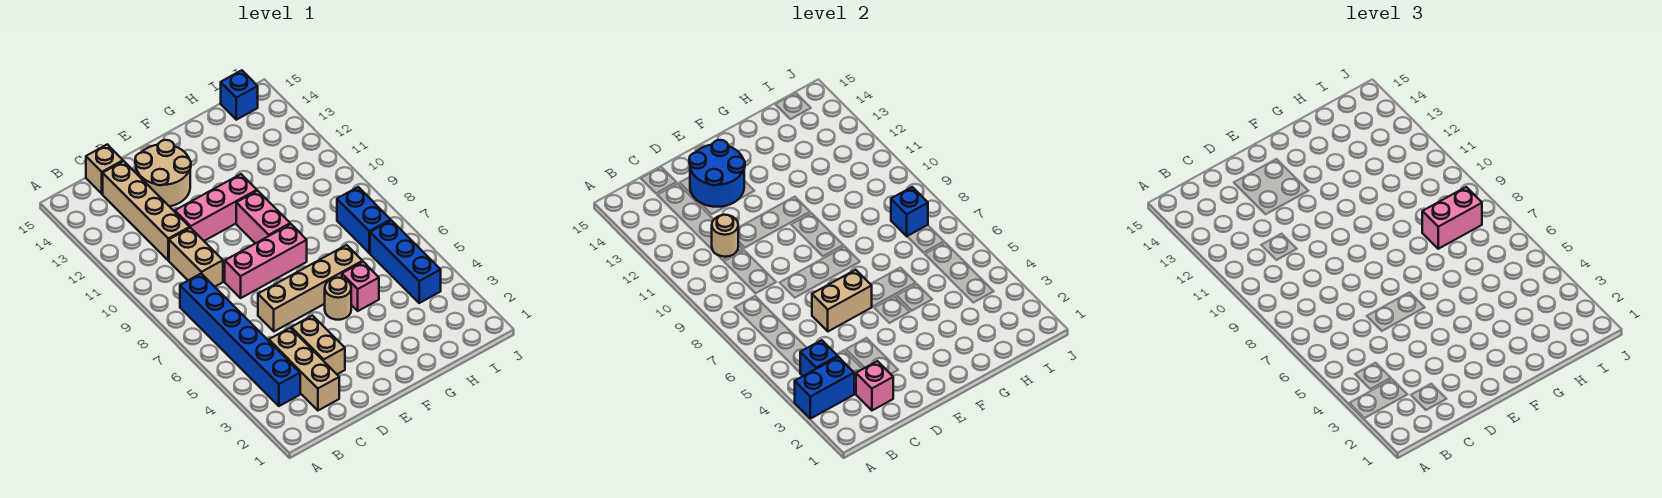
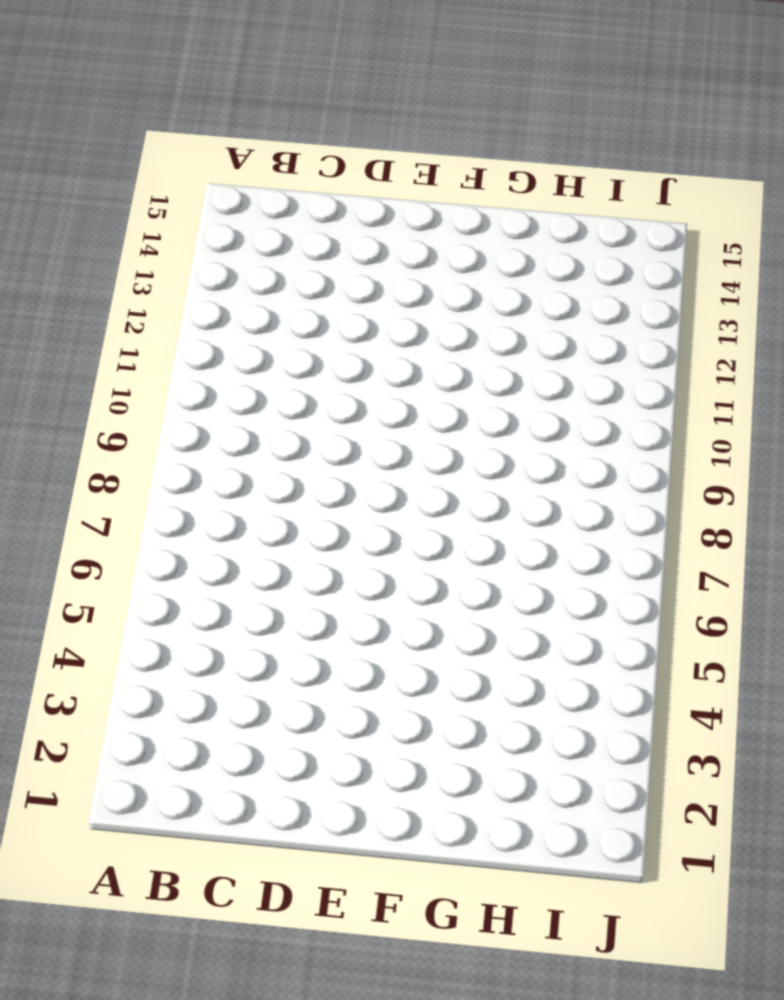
none -> blue brick B3:B8 level 1
none -> tan brick C2:C4 level 1
none -> tan brick C9:C10 level 1

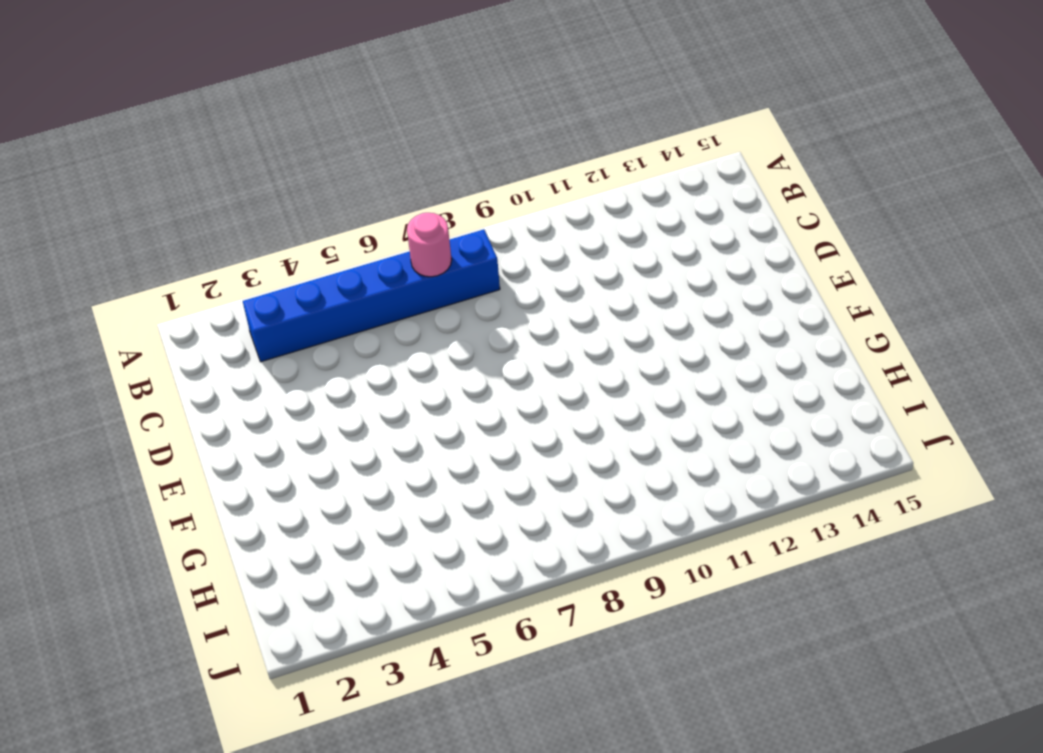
pink round brick B7 level 2 -> none
none -> tan brick C2:C4 level 1
none -> tan brick C9:C10 level 1
none -> tan brick C11:C14 level 1

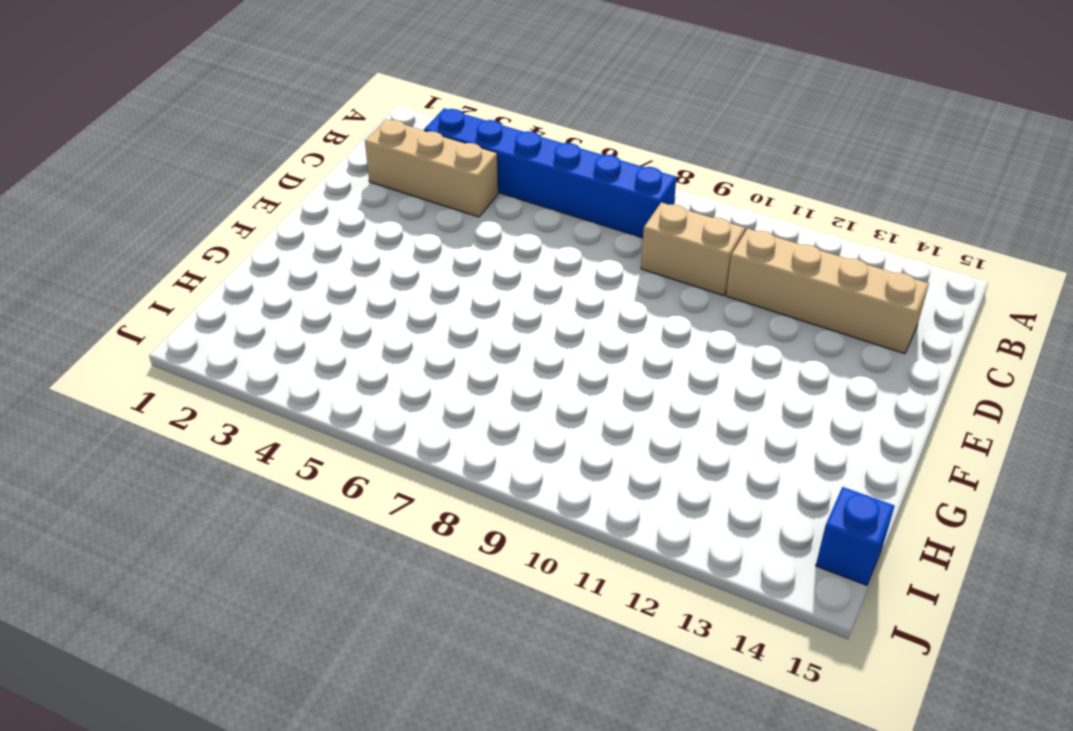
none -> tan brick C15 level 1
none -> tan brick D3:D4 level 1
none -> tan brick D6:G6 level 1

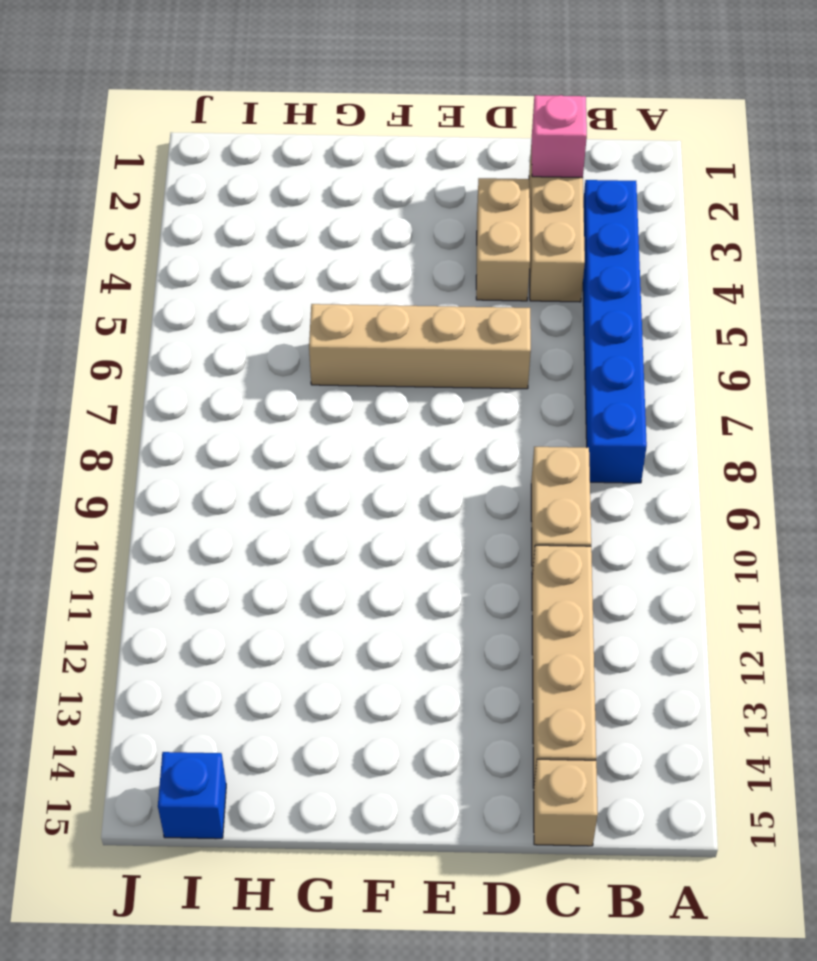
none -> pink brick D8:F8 level 1
none -> pink brick D11:F11 level 1
none -> tan round brick D13:E14 level 1

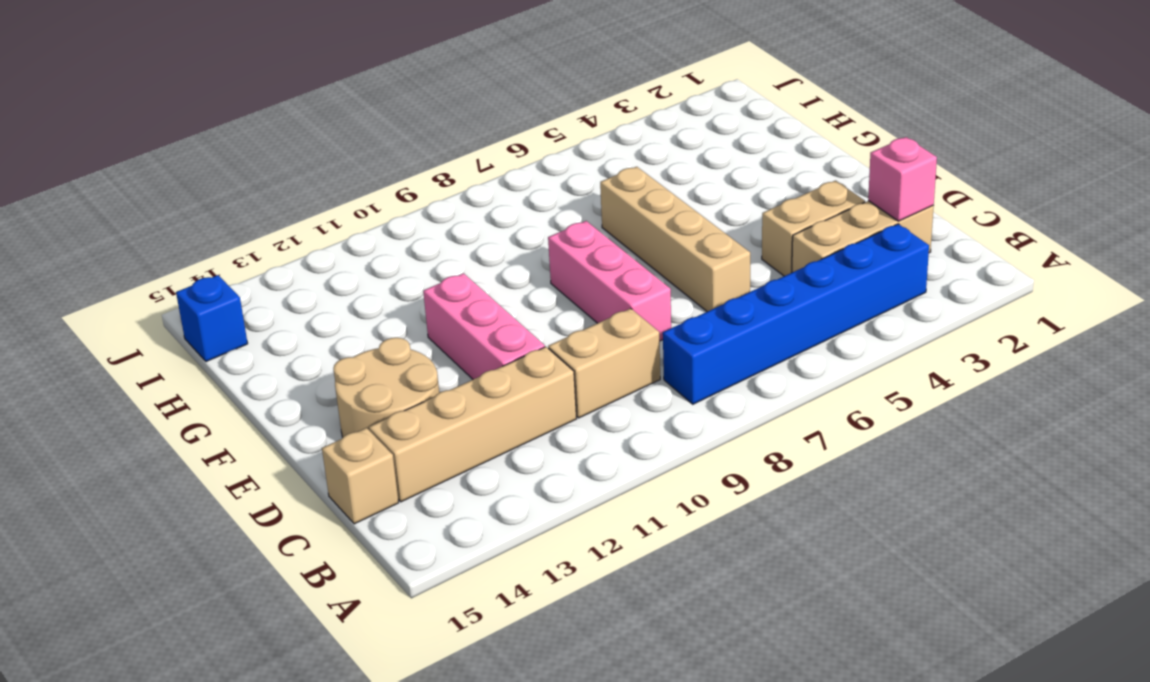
none -> tan round brick F5 level 1
none -> pink brick F9:F10 level 1
none -> pink brick G5 level 1

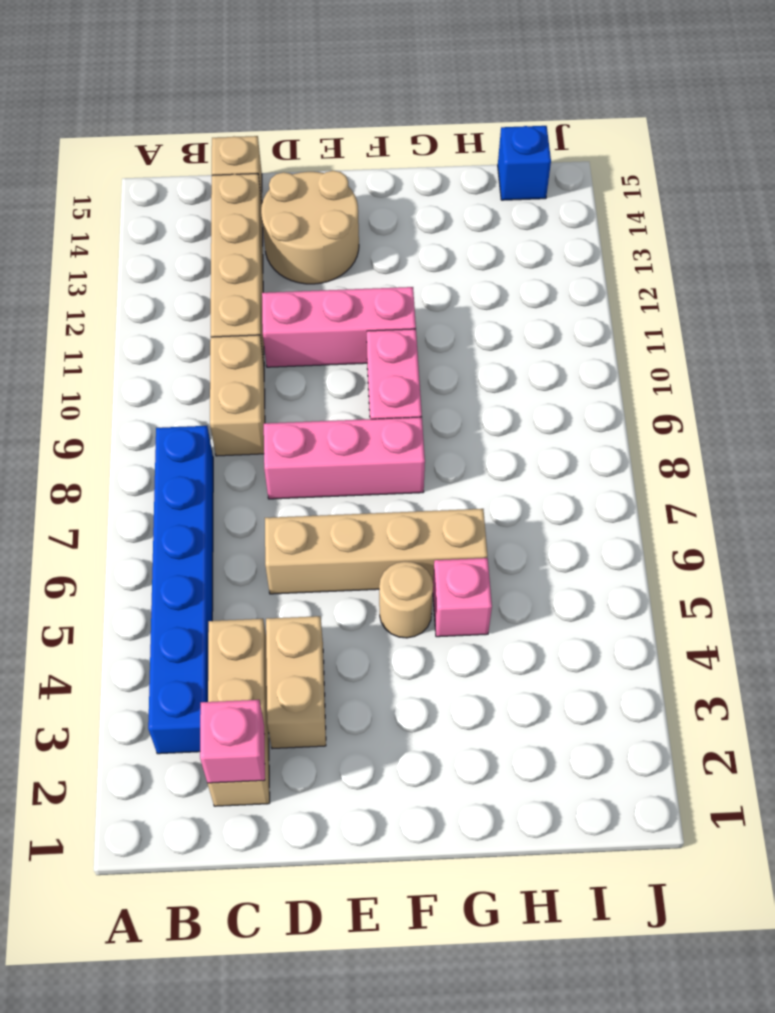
none -> blue brick I4:I6 level 1
none -> blue brick I7:I8 level 1
none -> blue brick A3:B3 level 2

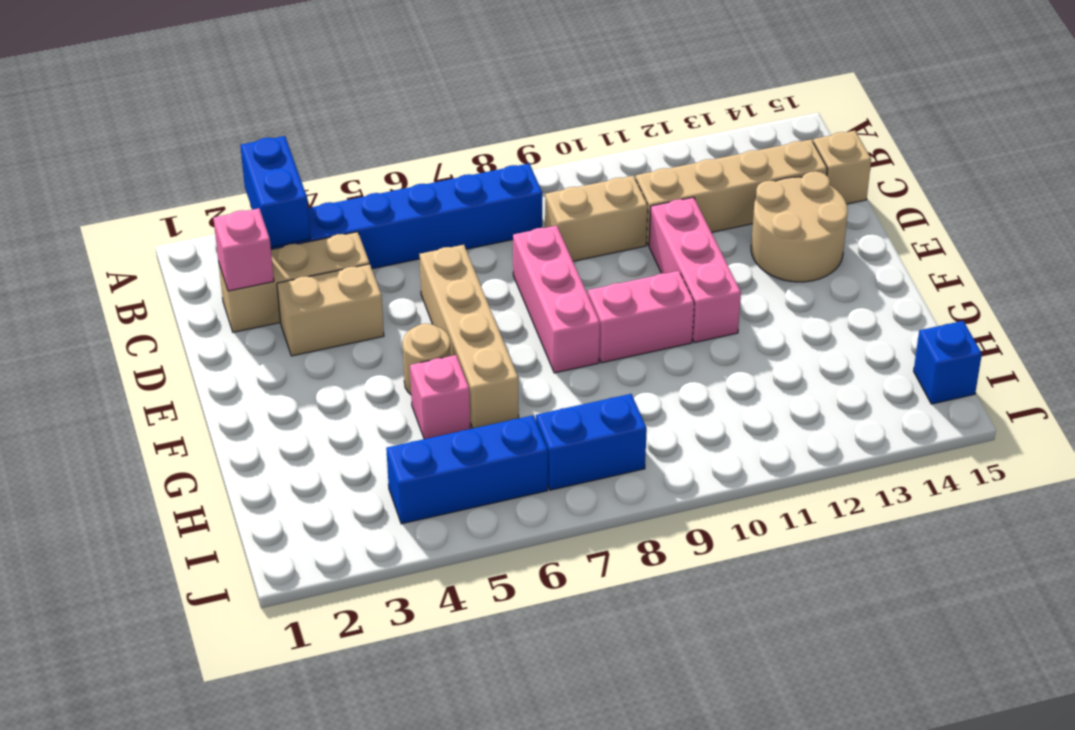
none -> blue brick B4 level 2
none -> tan round brick C11 level 2
none -> tan brick D6:E6 level 2

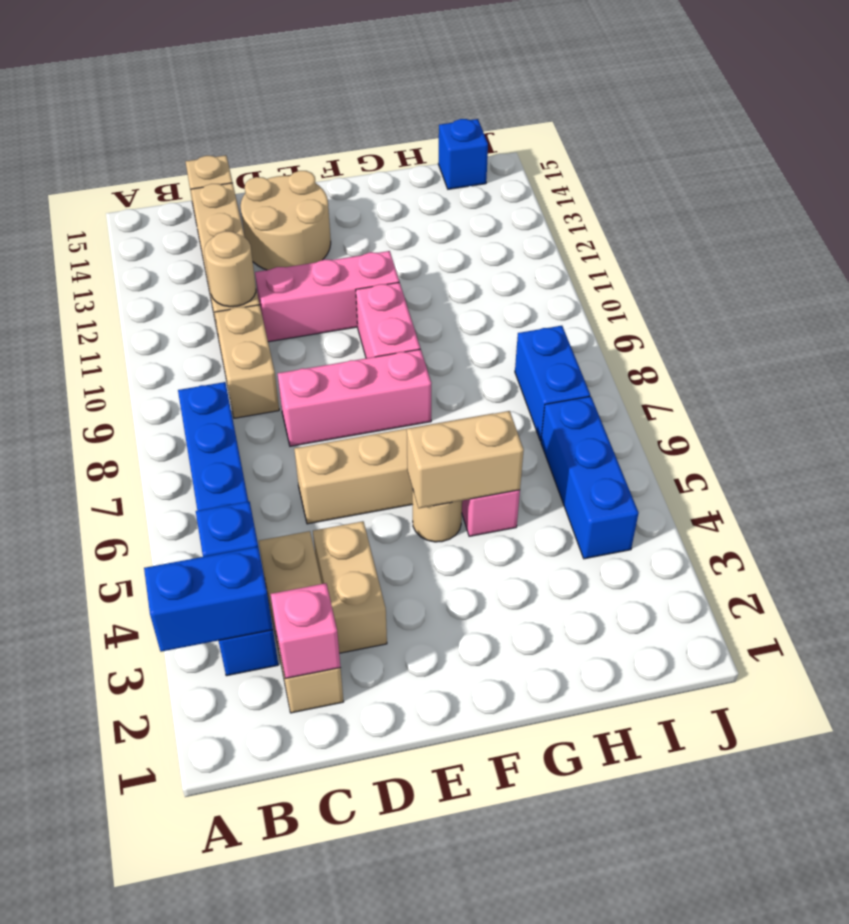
tan brick F5:G5 level 2 -> tan brick D6:E6 level 2
none -> blue round brick D13:E14 level 2
none -> blue brick I8 level 2
none -> pink brick H8:I8 level 3

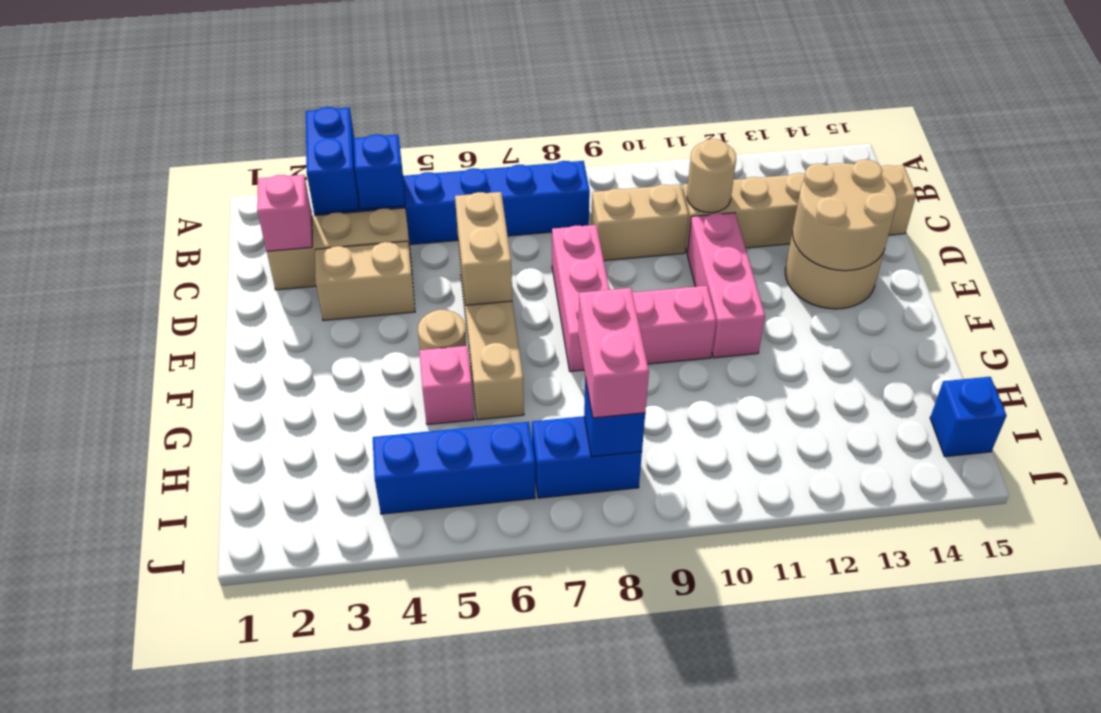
tan round brick D13:E14 level 2 -> blue round brick D13:E14 level 2

